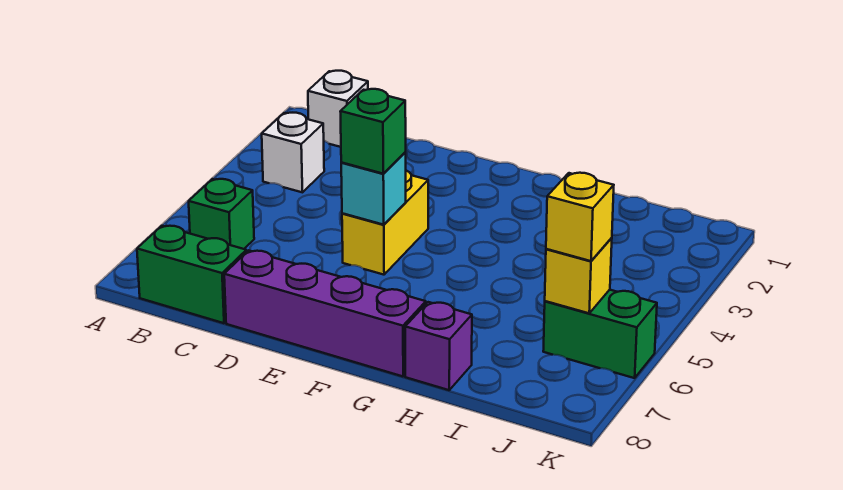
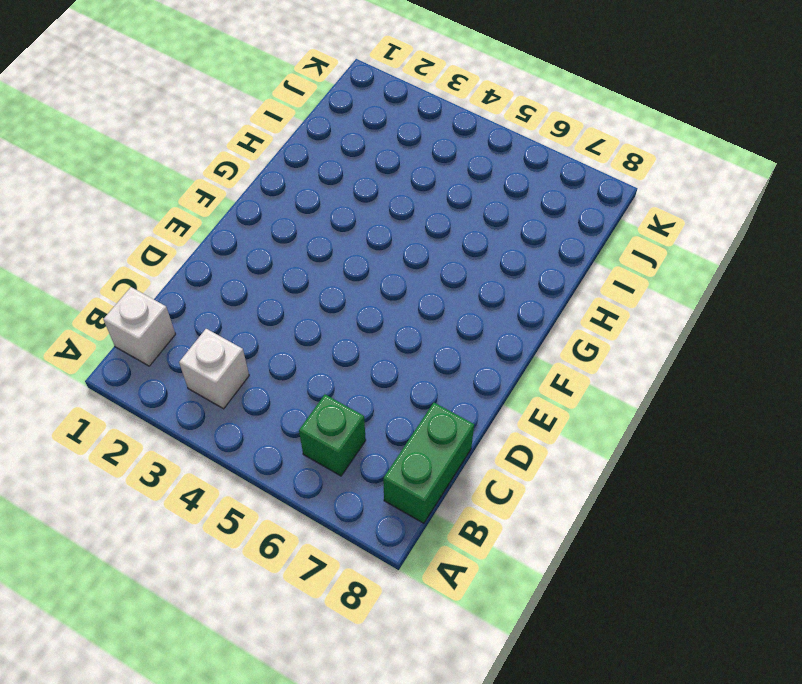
none -> purple brick D8:G8 level 1
none -> yellow brick E4:E5 level 1
none -> purple brick H8 level 1

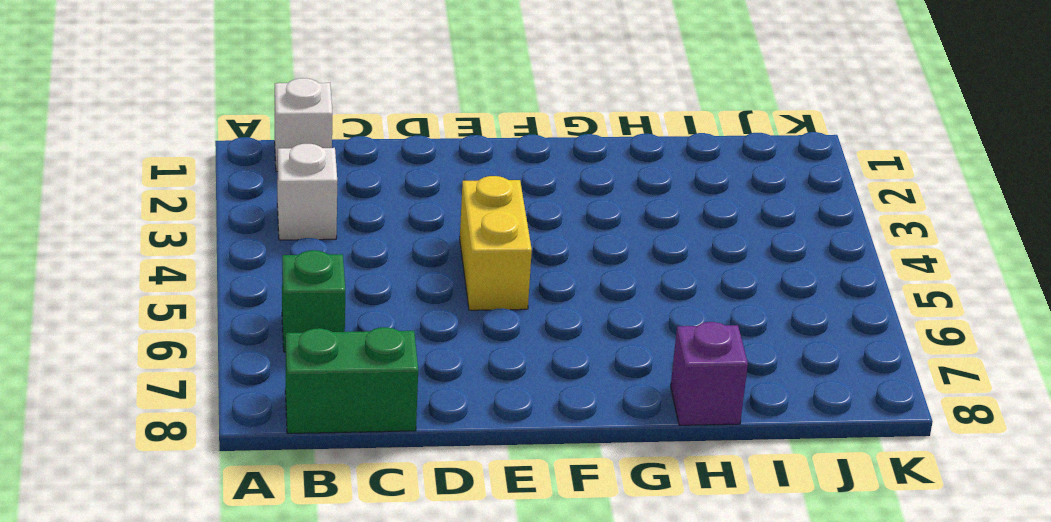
none -> purple brick D8:G8 level 1
none -> green brick J6:K6 level 1
none -> cyan brick E5 level 2

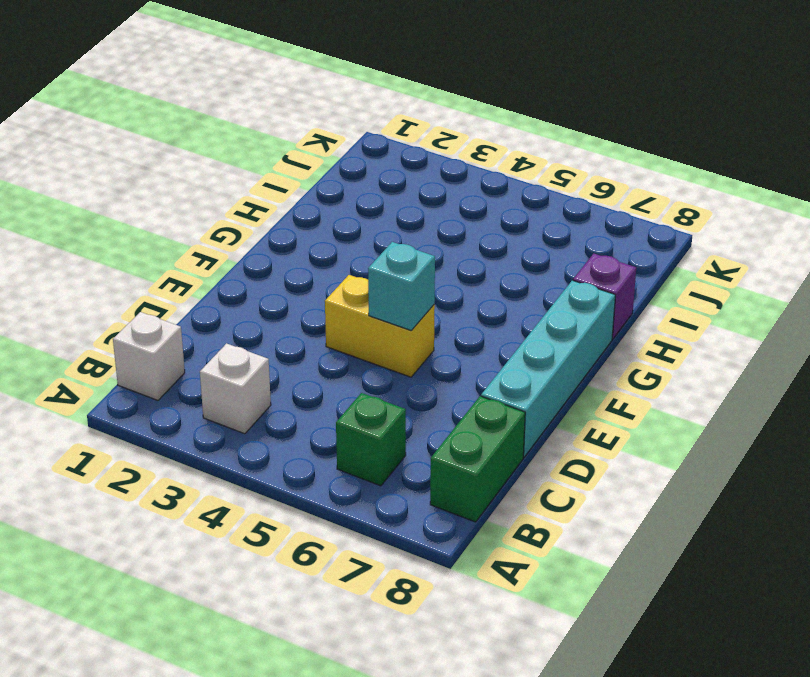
cyan brick D8:G8 level 1 -> purple brick D8:G8 level 1
none -> green brick J6:K6 level 1
none -> yellow brick J6 level 2
none -> green brick E5 level 3

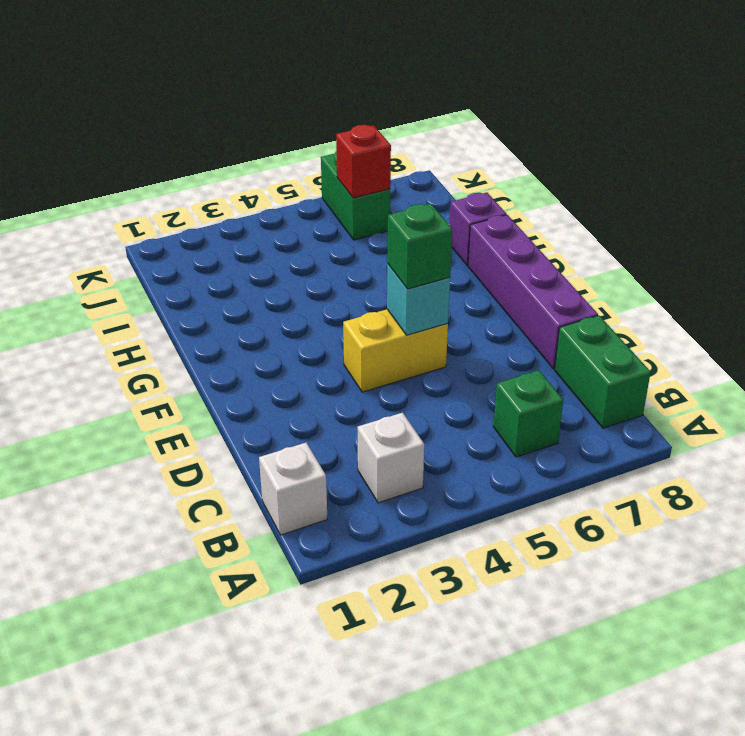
red brick J6 level 2 -> yellow brick J6 level 2
none -> yellow brick J6 level 3

